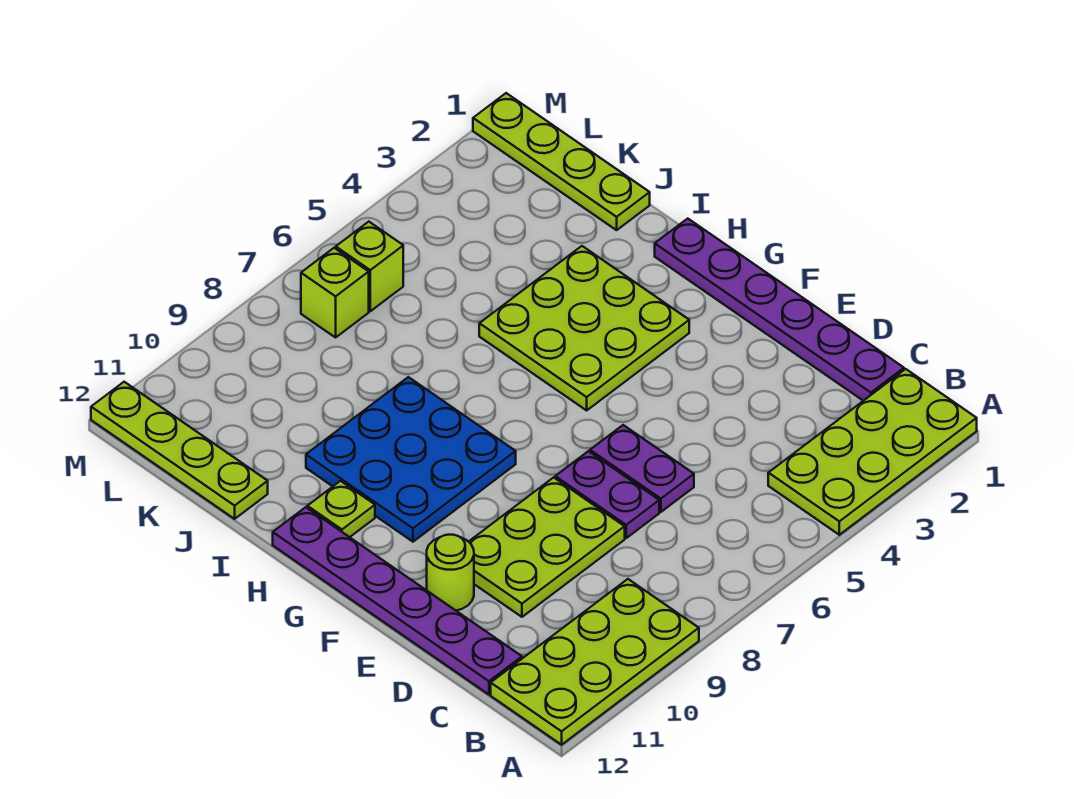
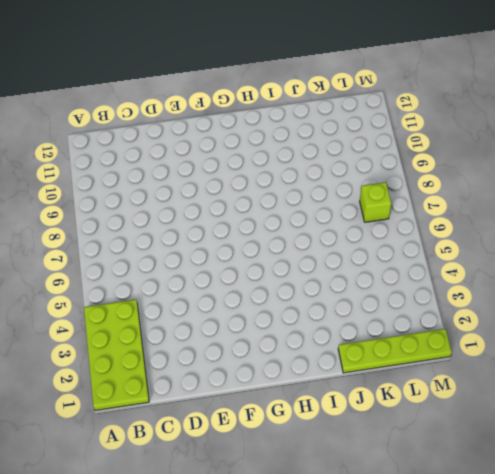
none -> lime plate A9:B12 level 1
none -> purple plate C1:H1 level 1
none -> purple plate C12:H12 level 1

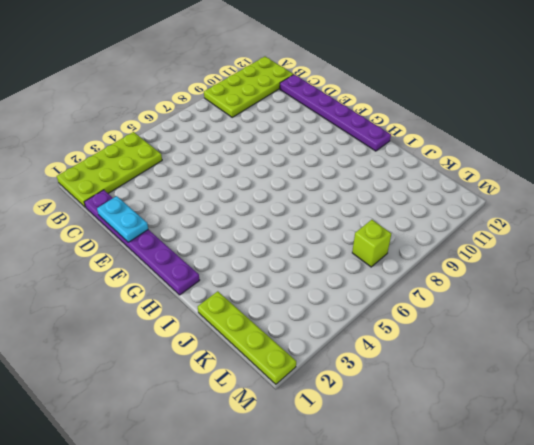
cyan plate D1:E1 level 2 -> none
none -> purple plate D6:E6 level 1
none -> purple plate D7:E7 level 1
none -> lime plate D8:E10 level 1

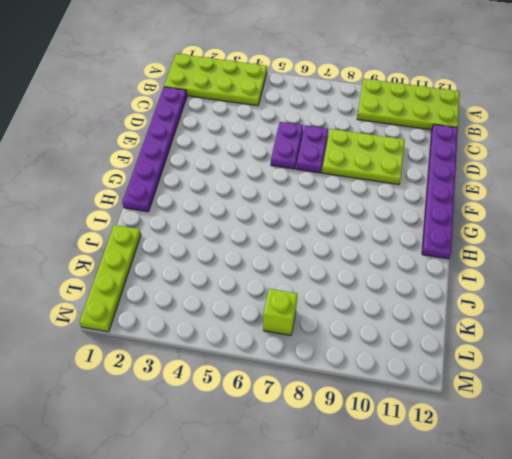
none -> lime round brick E11 level 1
none -> lime plate G3:I5 level 1
none -> blue plate G8:I10 level 1

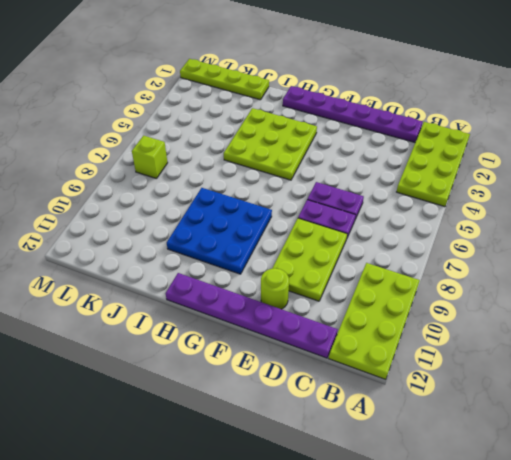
none -> lime plate H11 level 1
none -> lime plate J12:M12 level 1
none -> lime brick L6 level 1

